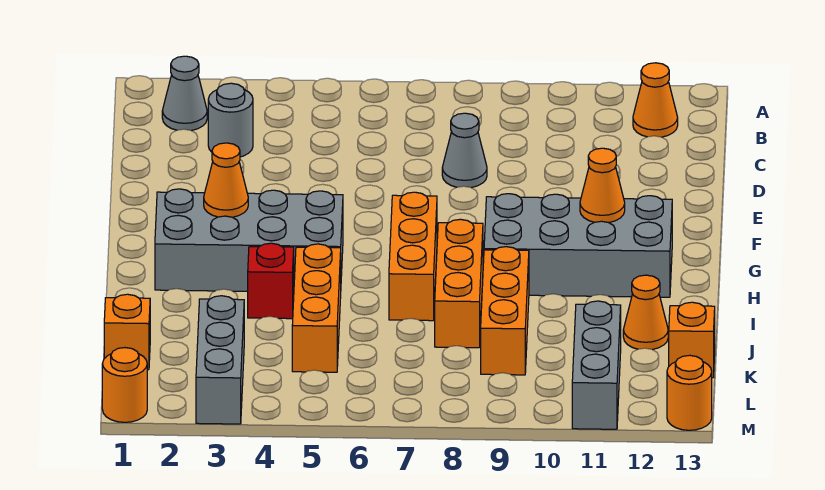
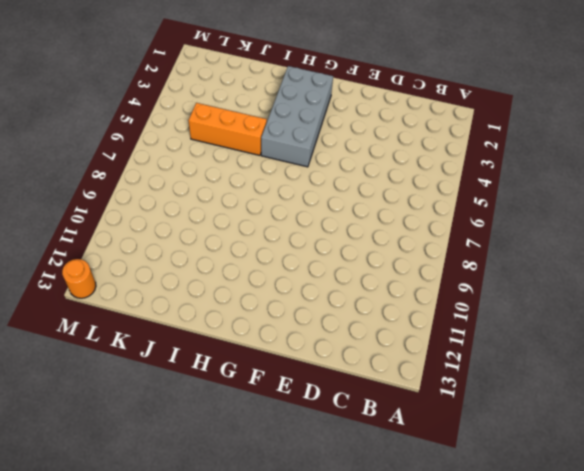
none -> grey cone B2 level 1
none -> orange cone B12 level 1
none -> grey round brick C3 level 1

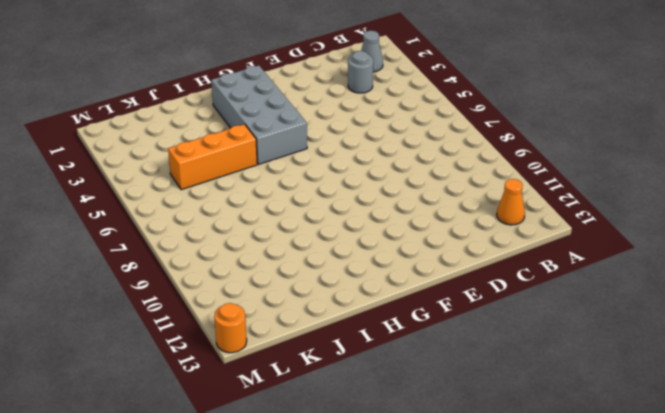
none -> grey cone D8 level 1
none -> orange brick G7:I7 level 1
none -> grey brick G9:H12 level 1

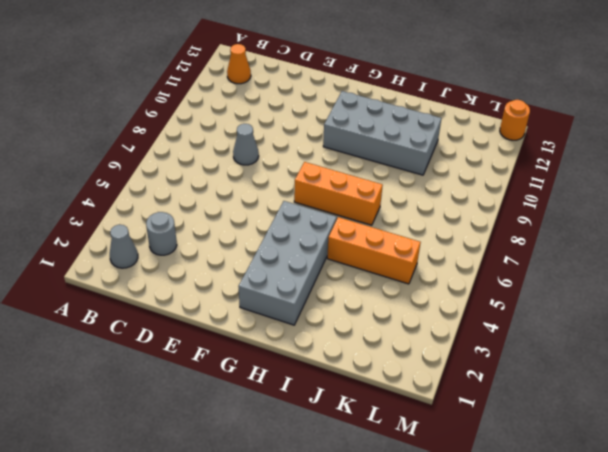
grey brick G10:J11 level 1 -> grey brick G9:H12 level 1
none -> orange brick H8:J8 level 1
none -> red brick I4 level 1
none -> orange brick I9:K9 level 1

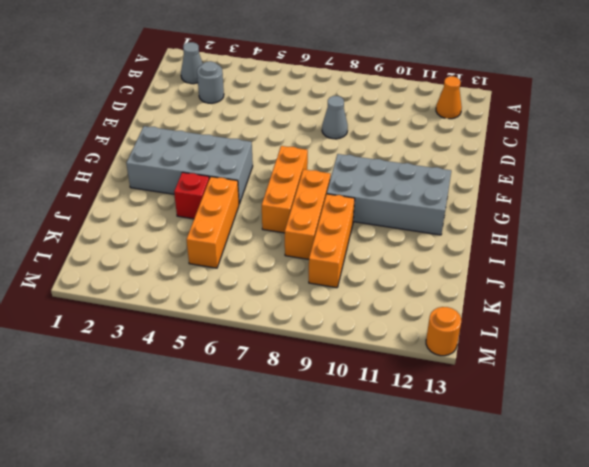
none -> orange cone J12 level 1
none -> orange brick K1 level 1
none -> grey brick K3:M3 level 1

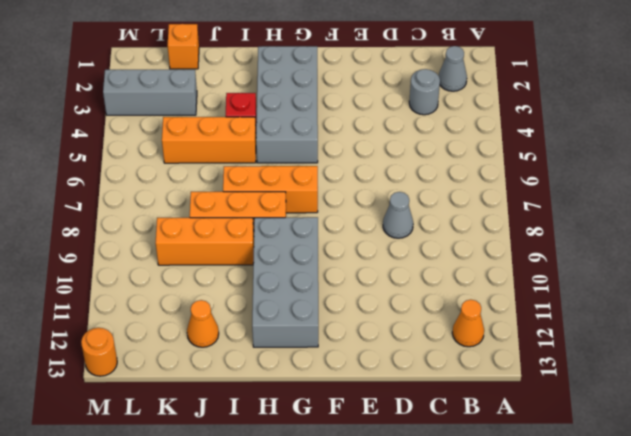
none -> grey brick K11:M11 level 1
none -> orange brick K13 level 1
none -> orange round brick M1 level 1

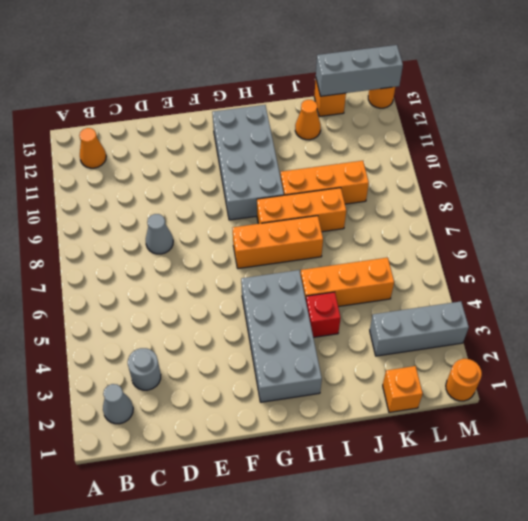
grey brick K13:M13 level 2 -> grey brick K11:M11 level 1
none -> orange cone G3 level 2
none -> orange cone G11 level 2

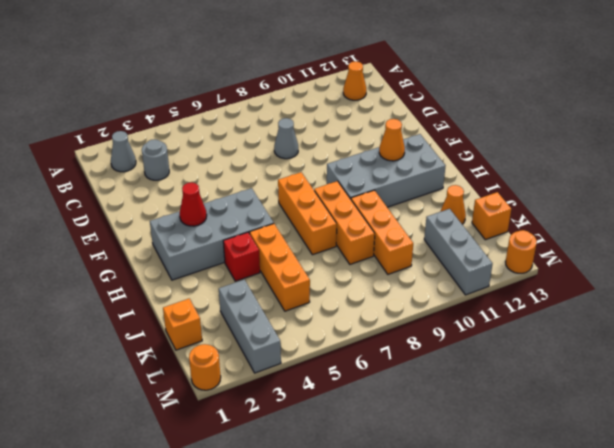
red cone G3 level 2 -> orange cone G3 level 2

